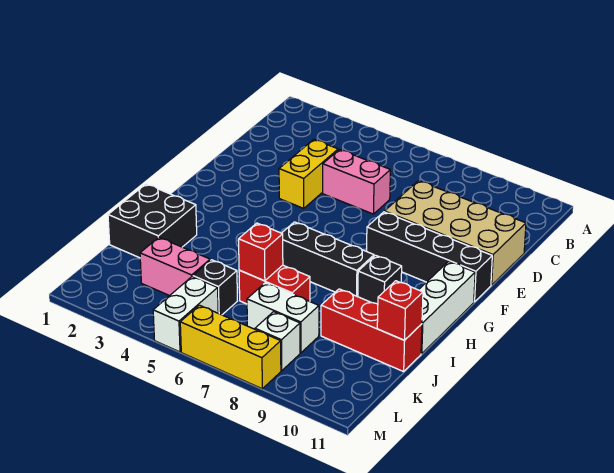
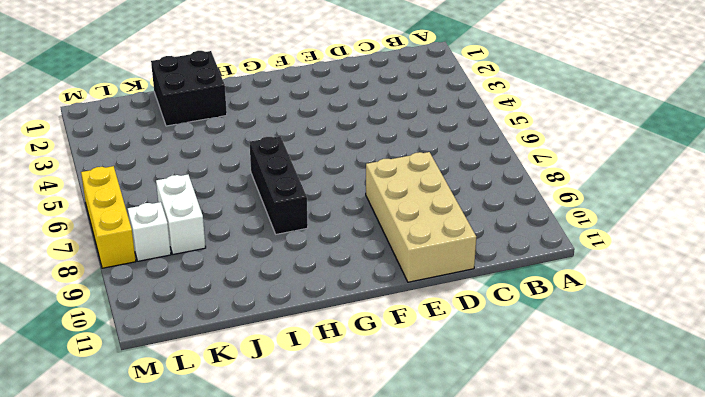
none -> yellow brick D4:E4 level 1
none -> pink brick D5:D6 level 1
none -> black brick F8:F11 level 1

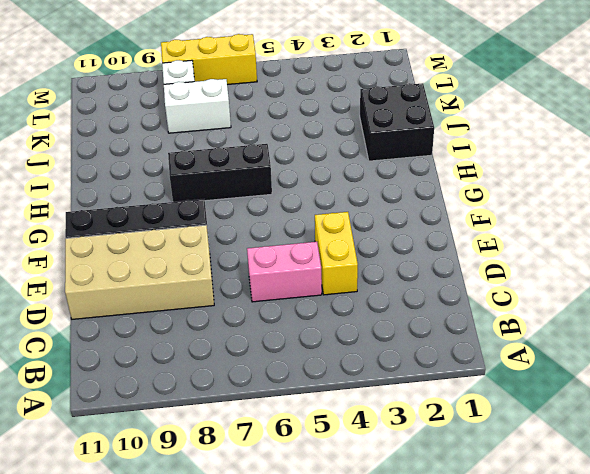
none -> white brick G11:I11 level 1
none -> black brick H9 level 1
none -> red brick J6:J7 level 1

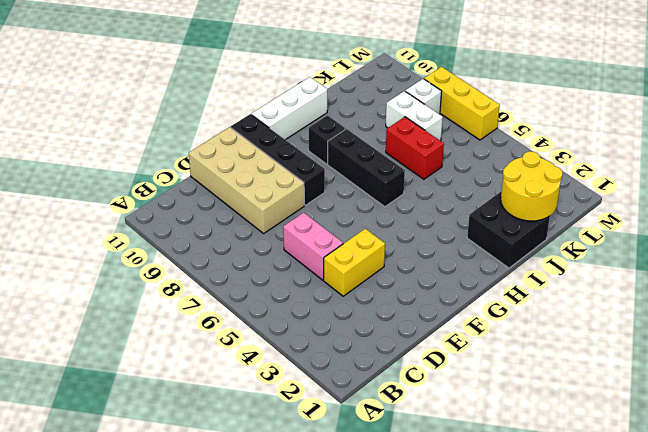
yellow round brick J1:K2 level 2 -> none
none -> red brick J9:J11 level 1
none -> pink brick K3:K4 level 1
none -> black brick K5 level 1

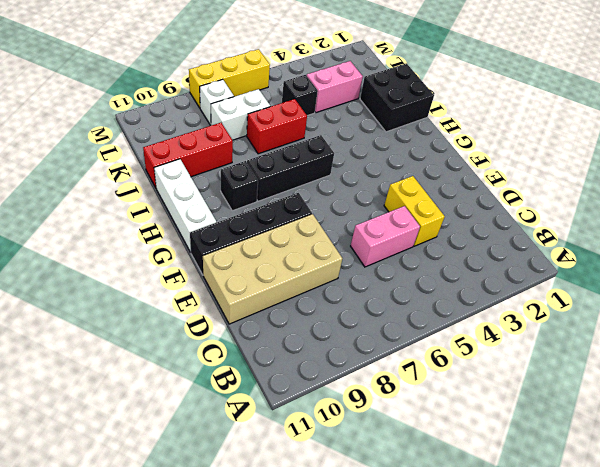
none -> white brick L5:M5 level 1
none -> red brick J6 level 2
none -> red brick J11 level 2

